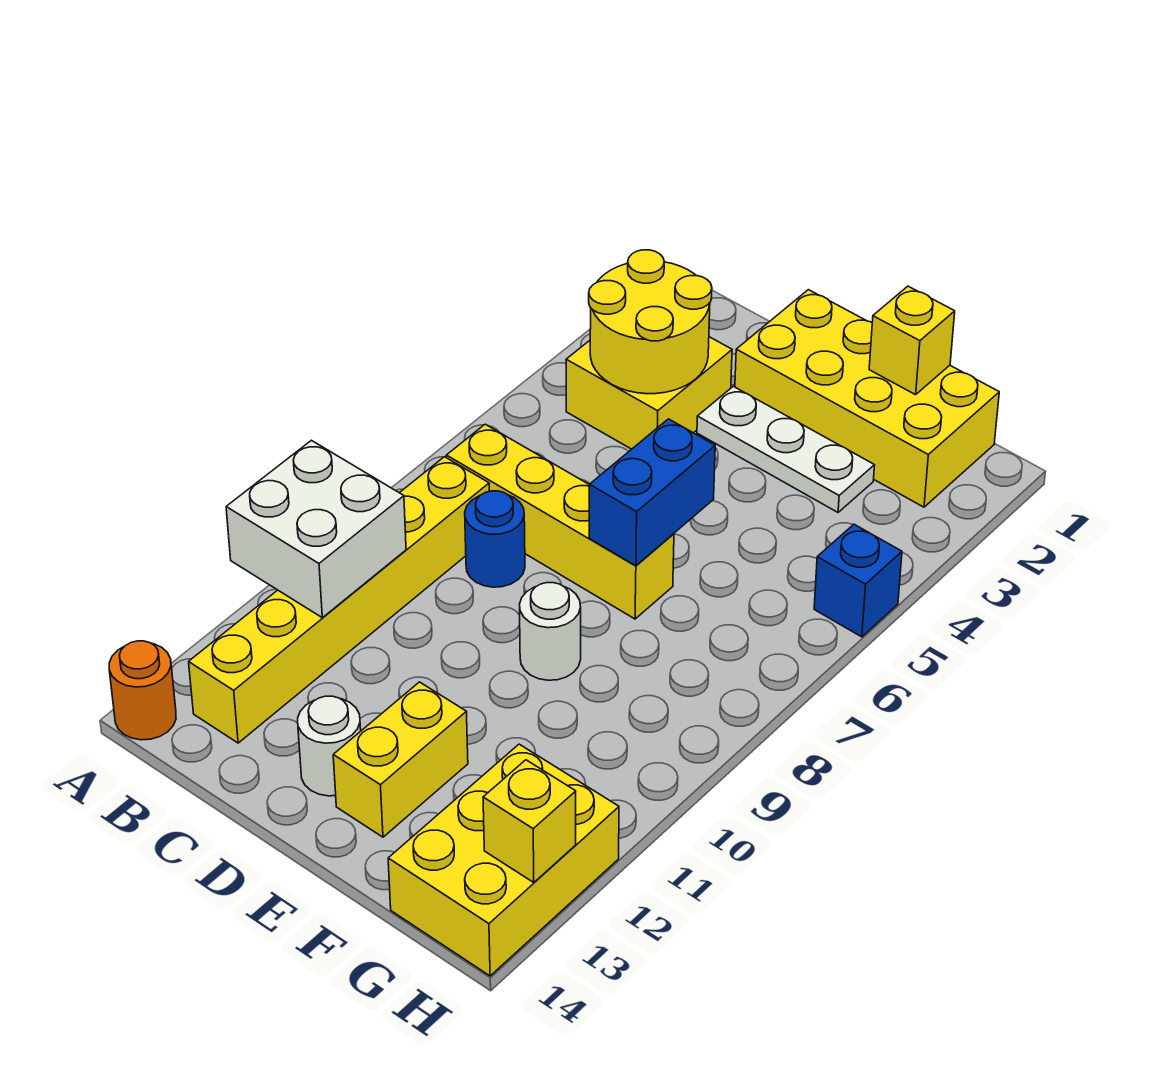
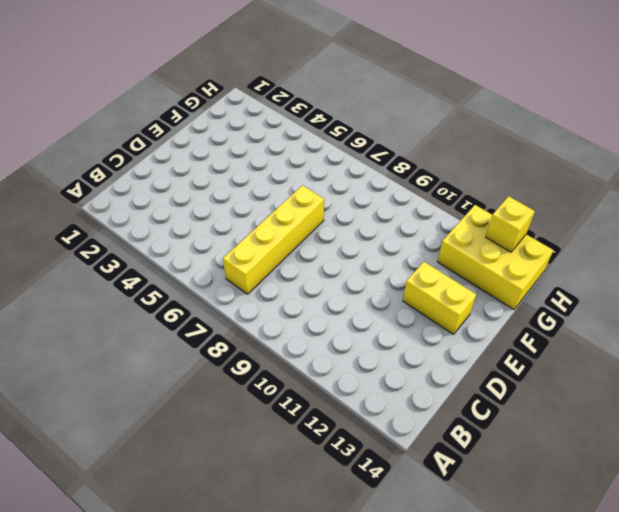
none -> orange round brick A14 level 1
none -> yellow brick B3:C4 level 1
none -> yellow brick B8:B13 level 1

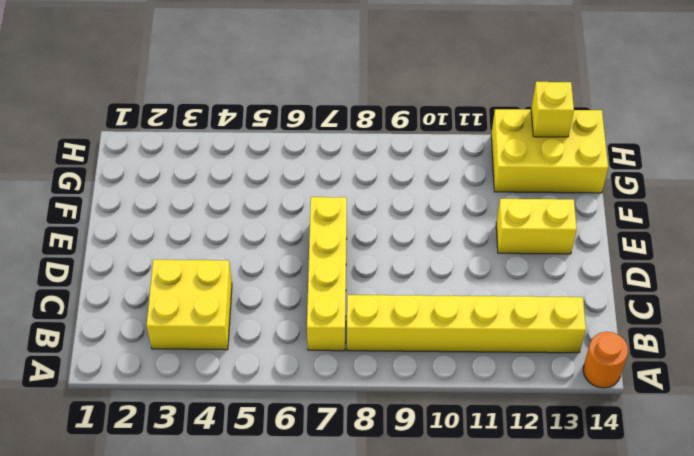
none -> blue round brick C8 level 1
none -> yellow brick D1:G2 level 1
none -> white plate D3:F3 level 1

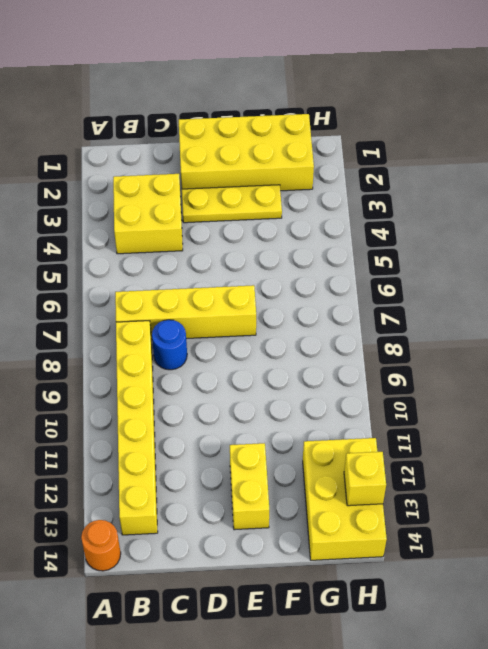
yellow plate D3:F3 level 1 -> white plate D3:F3 level 1
none -> white round brick D13 level 1
none -> white round brick E9 level 1
none -> blue brick H5 level 1

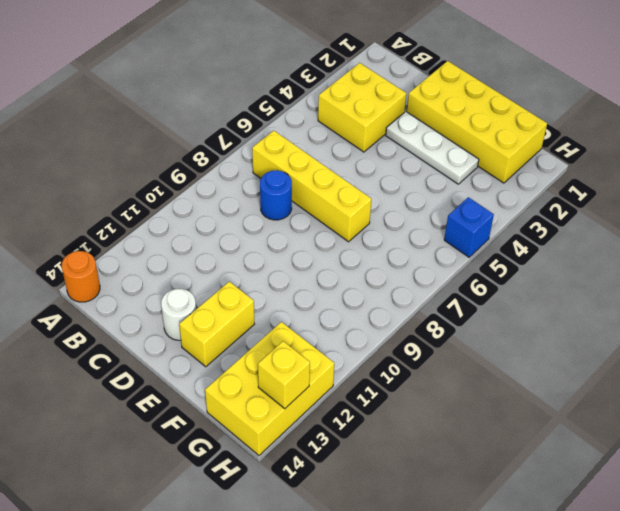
none -> yellow brick B8:B13 level 1
none -> white round brick E9 level 1
none -> white brick A10:B11 level 2

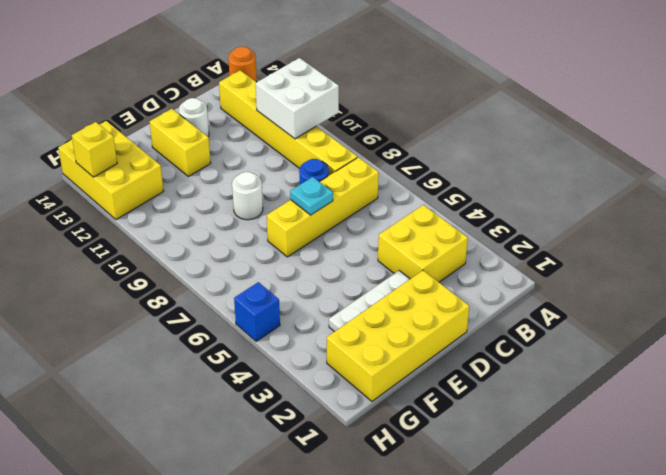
cyan plate D7 level 2 -> none
none -> yellow round brick B3:C4 level 2
none -> blue brick E6:E7 level 2
none -> yellow brick F1 level 2

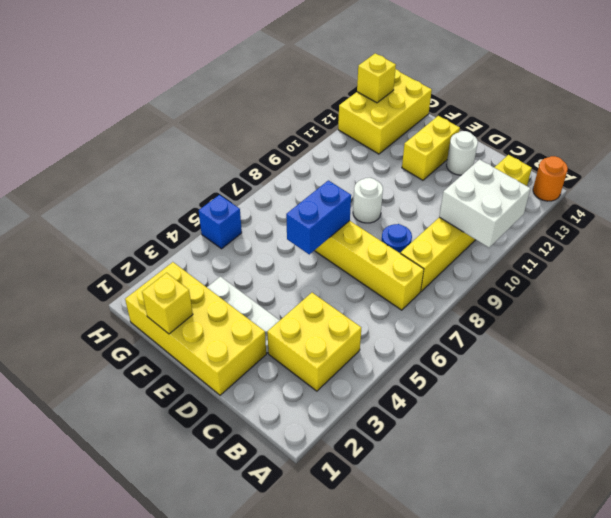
none -> yellow round brick B3:C4 level 2

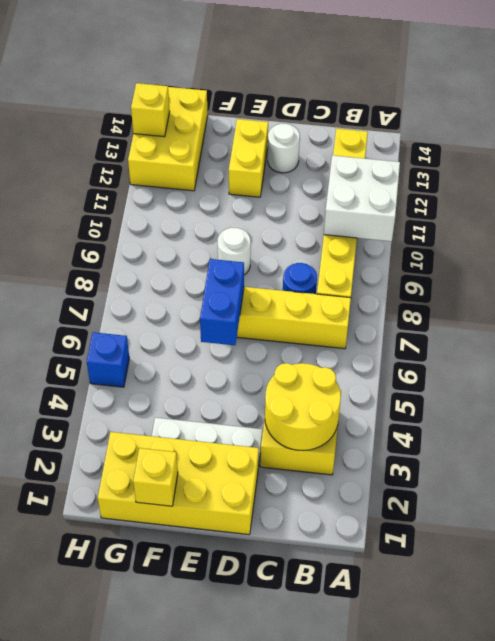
none -> orange round brick A14 level 1

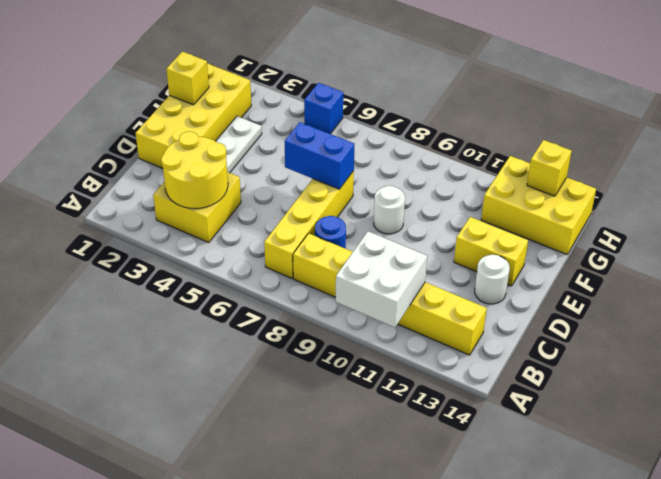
none -> orange round brick A14 level 1

